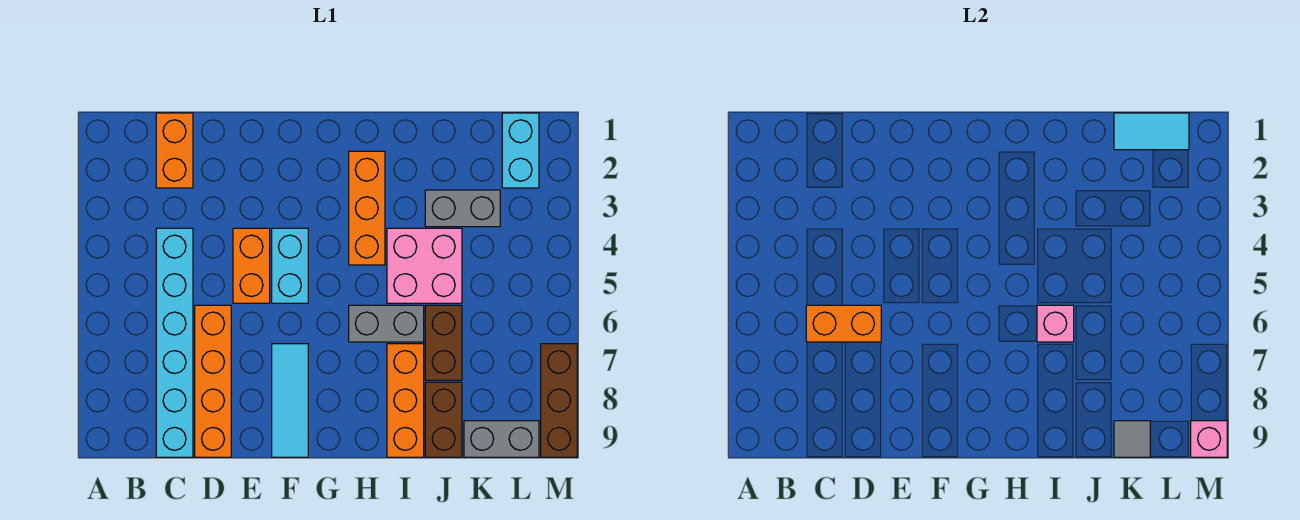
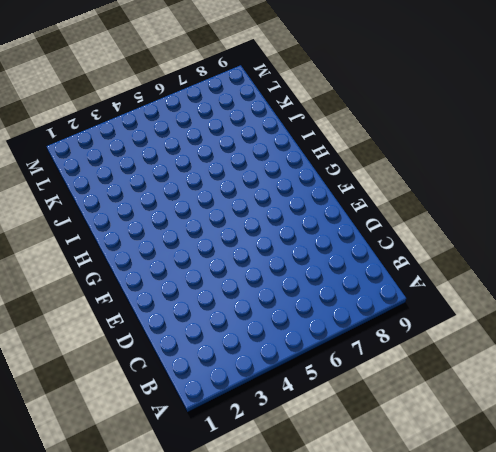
none -> orange brick C1:C2 level 1
none -> cyan brick C4:C9 level 1
none -> orange brick D6:D9 level 1

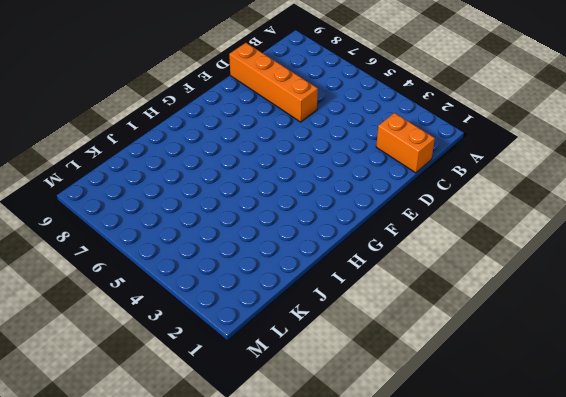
none -> cyan brick C4:C9 level 1
none -> orange brick E4:E5 level 1
none -> cyan brick F4:F5 level 1

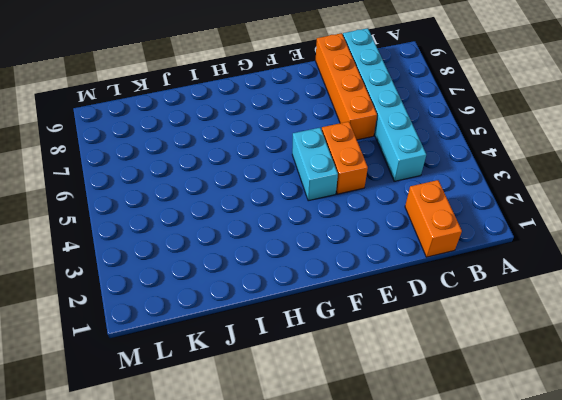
none -> cyan tile F7:F9 level 1
none -> orange brick H2:H4 level 1
none -> grey brick H6:I6 level 1

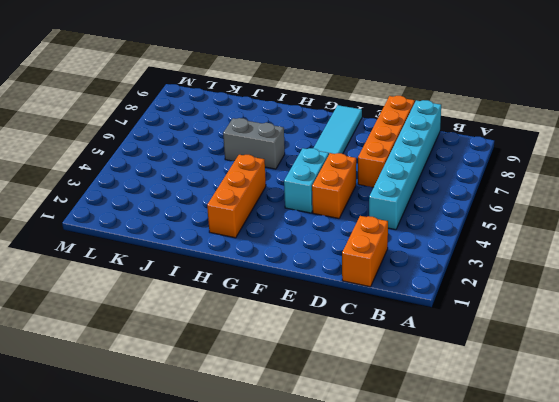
none -> pink brick I4:J5 level 1
none -> orange brick I7:I9 level 1
none -> grey brick J3:K3 level 1

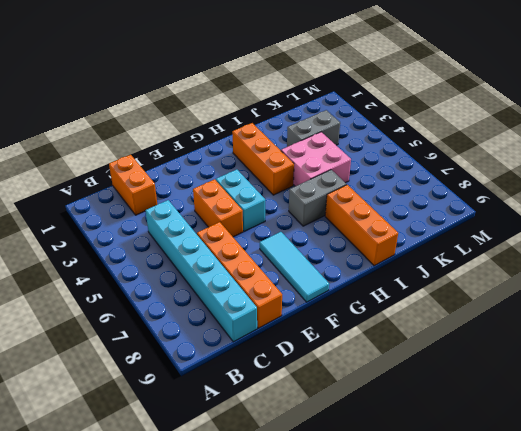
none -> brown brick J6:J7 level 1
none -> brown brick J8:J9 level 1
none -> grey brick K9:L9 level 1

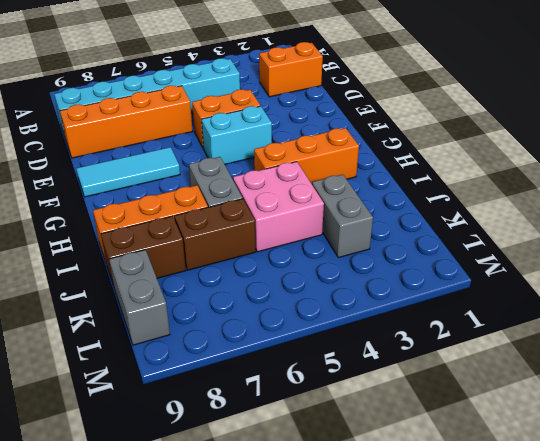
none -> cyan brick L1:L2 level 1
none -> brown brick M7:M9 level 1
none -> orange brick C6:D6 level 2

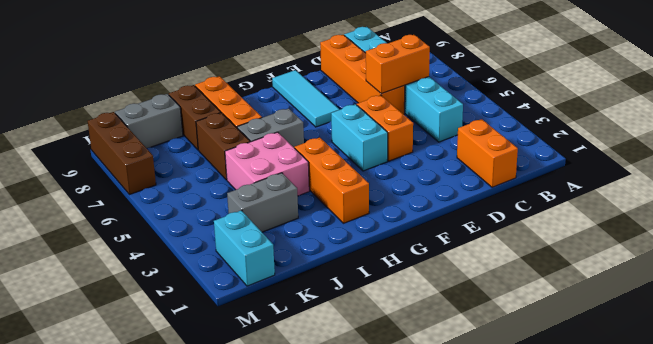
none -> pink brick I6 level 2
none -> cyan tile K1:L1 level 2
none -> grey tile K9 level 2

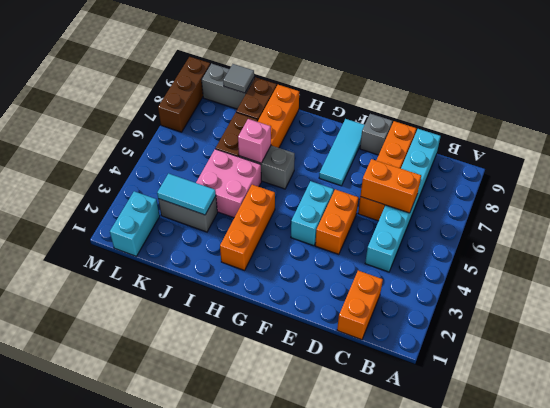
grey brick E9 level 1 -> none
cyan tile J3:K3 level 2 -> cyan tile K1:L1 level 2
none -> pink brick M9 level 2

